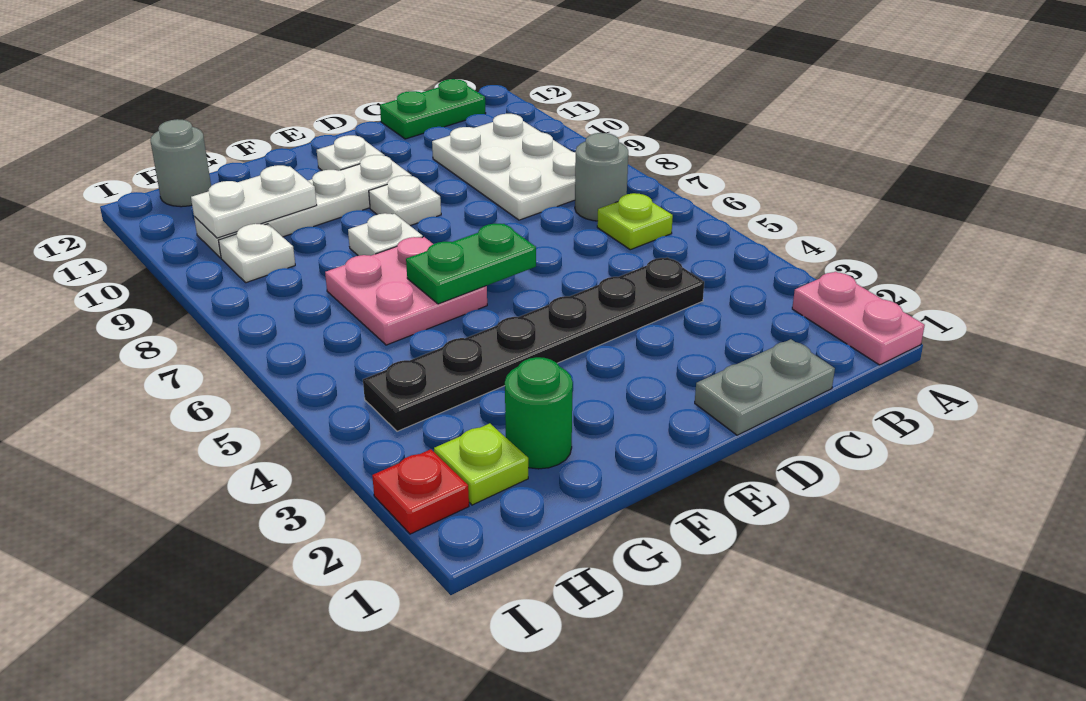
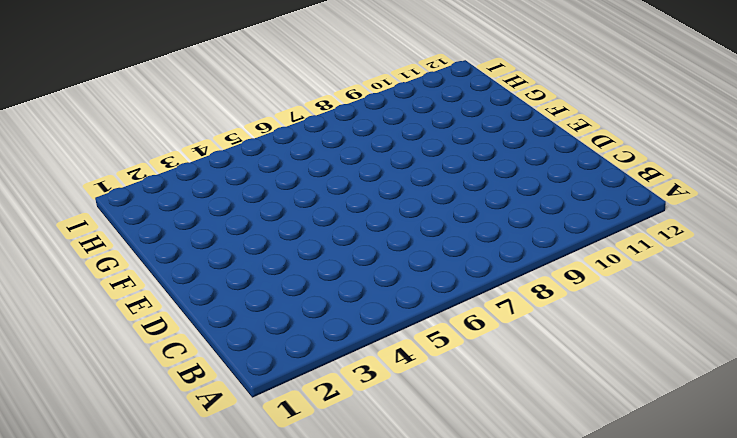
none -> pink plate A1:A2 level 1
none -> lime plate B6 level 1
none -> grey round brick B7 level 1

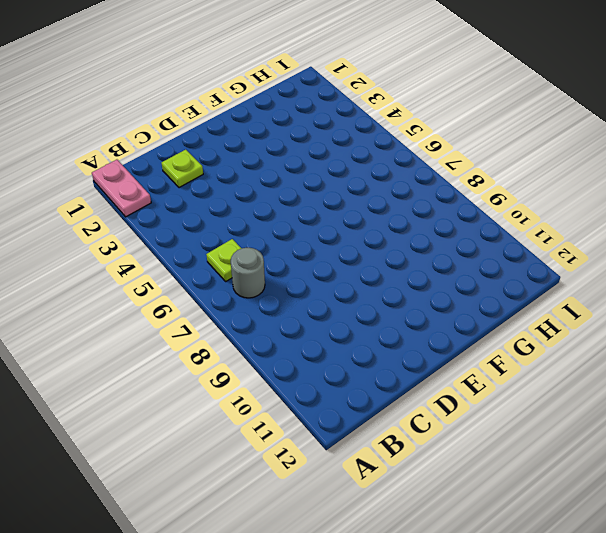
lime plate C2 level 1 -> lime plate H2 level 1
none -> white plate B8:C10 level 1
none -> green plate B12:C12 level 1
none -> grey plate C1:D1 level 1

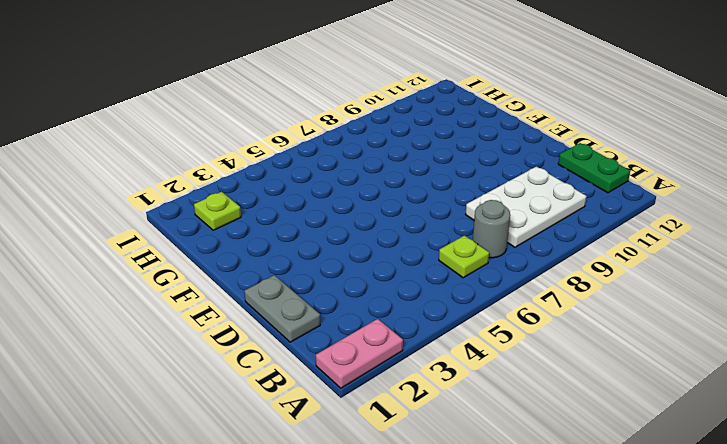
none -> black plate C4:H4 level 1
none -> white plate E9 level 1
none -> white plate E10:H10 level 1

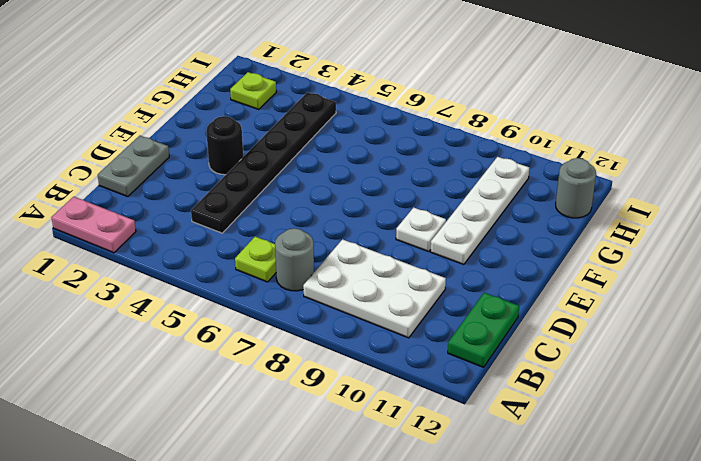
black round brick E3 level 1 -> none
none -> white plate E11 level 1
none -> pink plate F6:G7 level 1
none -> white plate F8 level 1

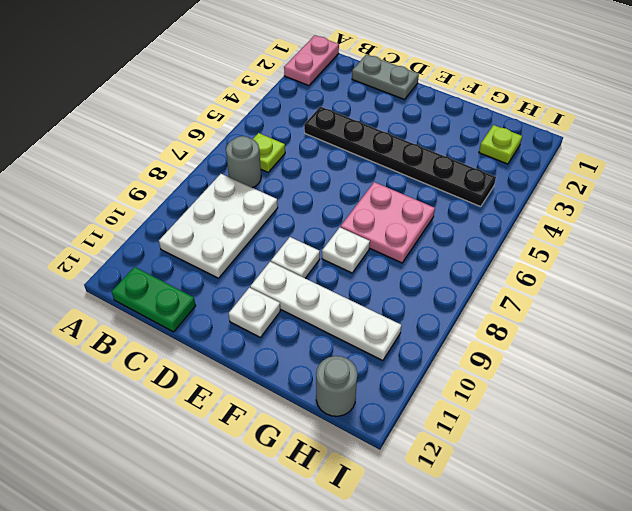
none -> green round brick G2 level 1
none -> white plate H9 level 1
none -> red plate I2 level 1

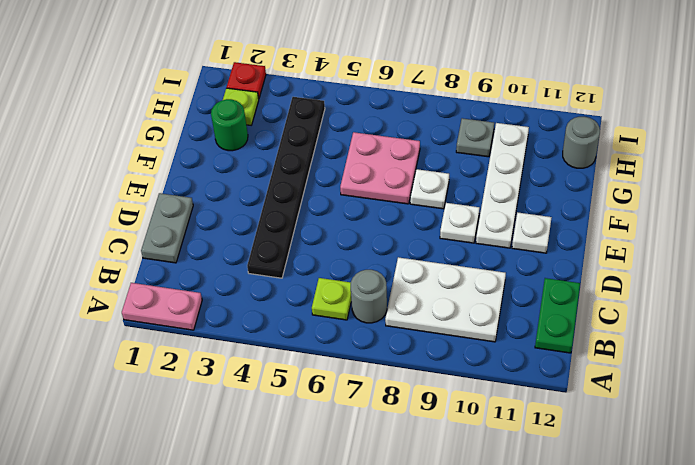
grey plate H9 level 1 -> white plate H9 level 1
none -> green plate E6:F6 level 2
none -> white plate G10:H10 level 2

